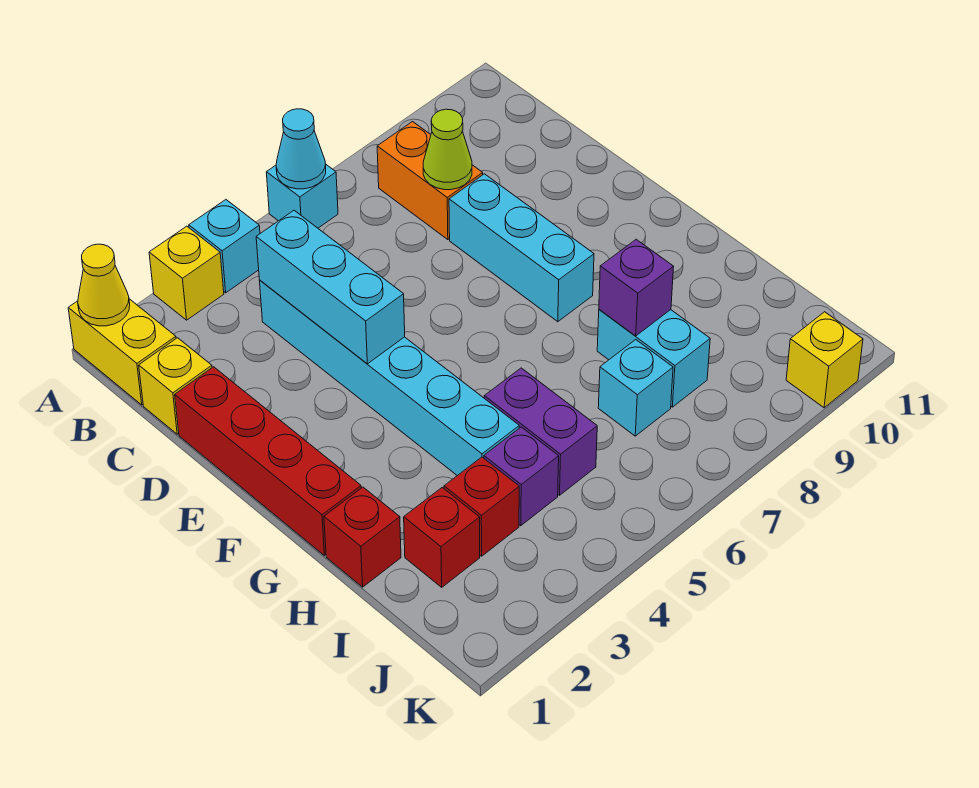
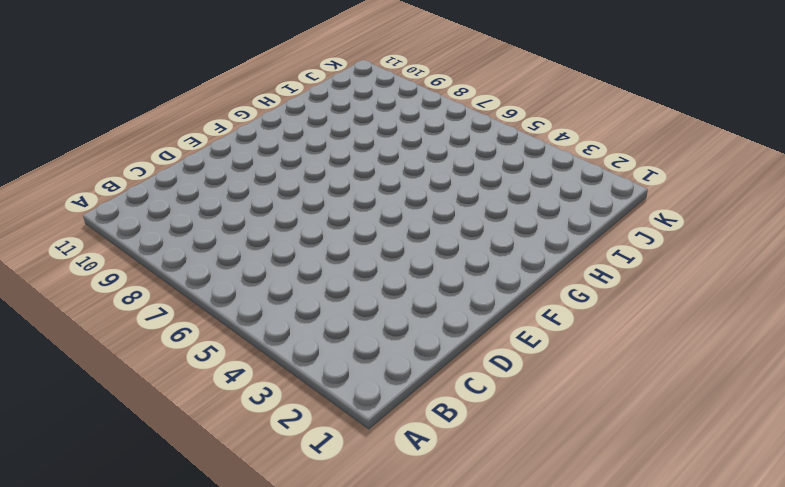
none -> yellow brick A1:B1 level 1
none -> yellow brick A3 level 1
none -> cyan brick A4 level 1

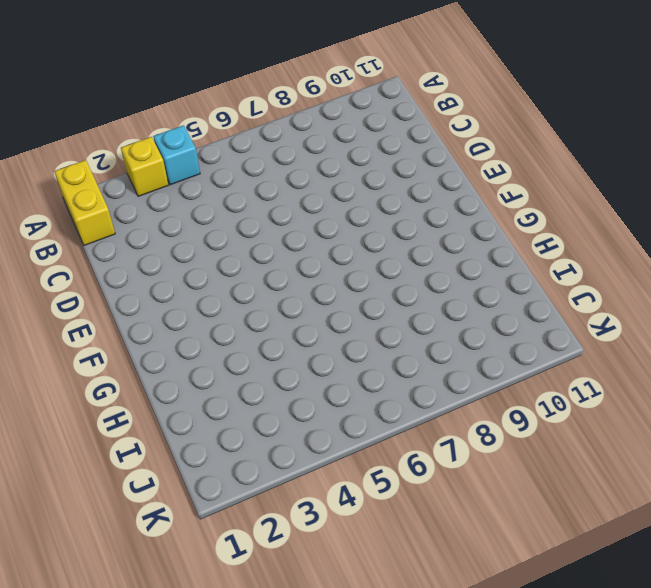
none -> cyan brick A6 level 1
none -> orange brick B8:C8 level 1
none -> yellow brick C1 level 1

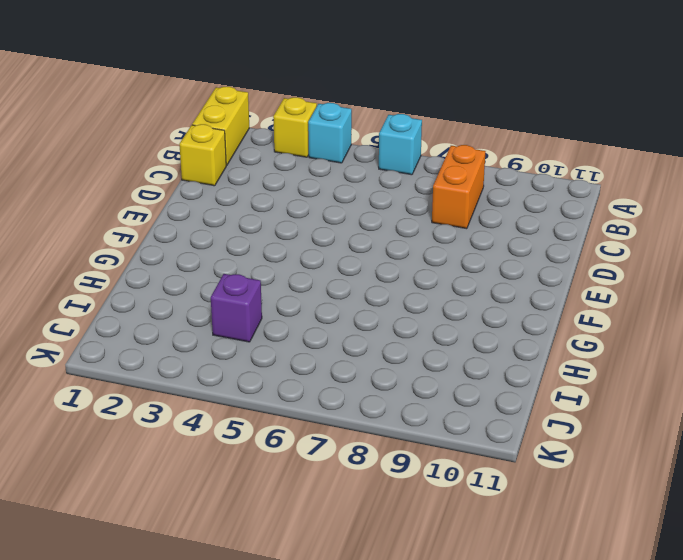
none -> cyan brick C4:H4 level 1
none -> red brick D1:G1 level 1
none -> cyan brick D8:F8 level 1

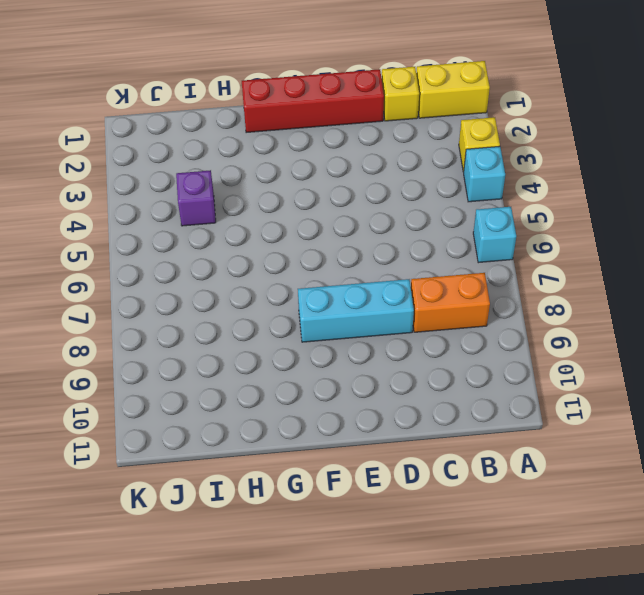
none -> cyan brick C4:H4 level 1
none -> red brick H1 level 1
none -> purple brick H5:I5 level 1

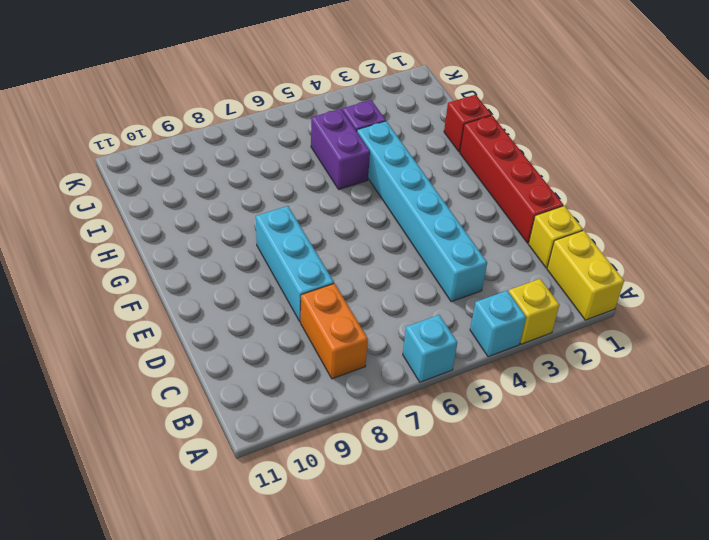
none -> cyan brick H8:I8 level 1
none -> red brick I2 level 1
none -> red brick I3 level 1

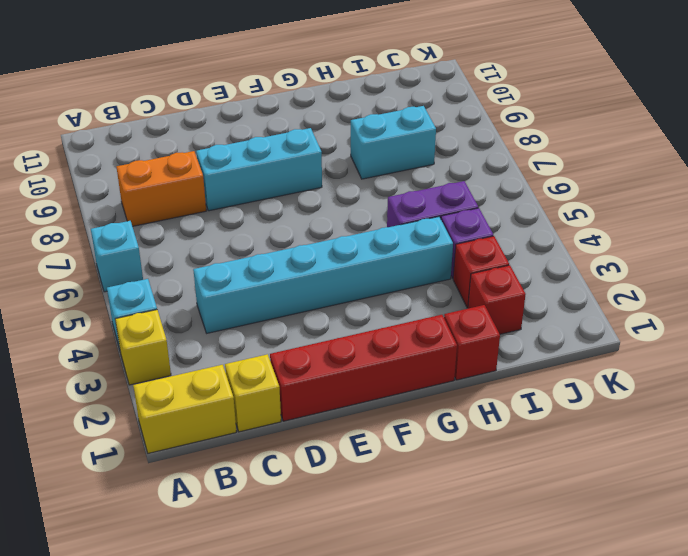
none -> cyan brick I7 level 1
none -> yellow brick K10 level 1
none -> yellow cone A1 level 2

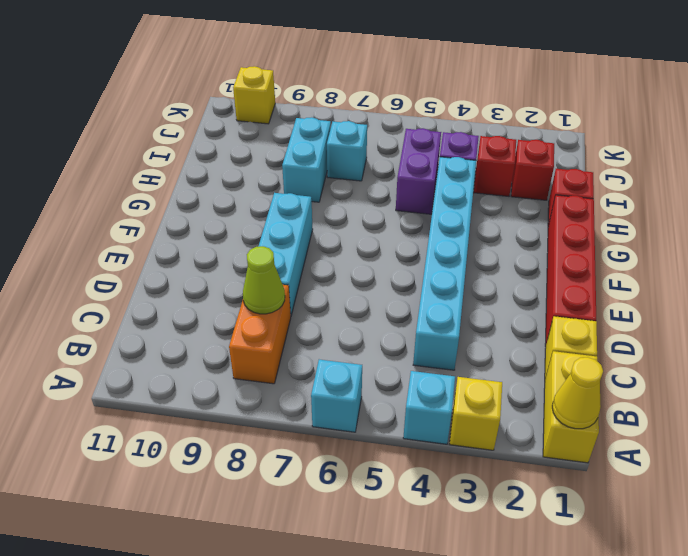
none -> cyan cone A6 level 2
none -> cyan brick C4:E4 level 2
none -> purple brick H8 level 2

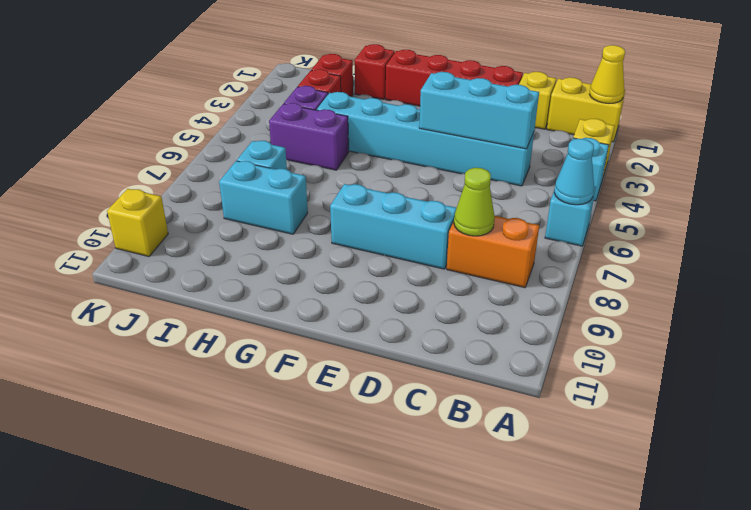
none -> purple brick H8 level 2

